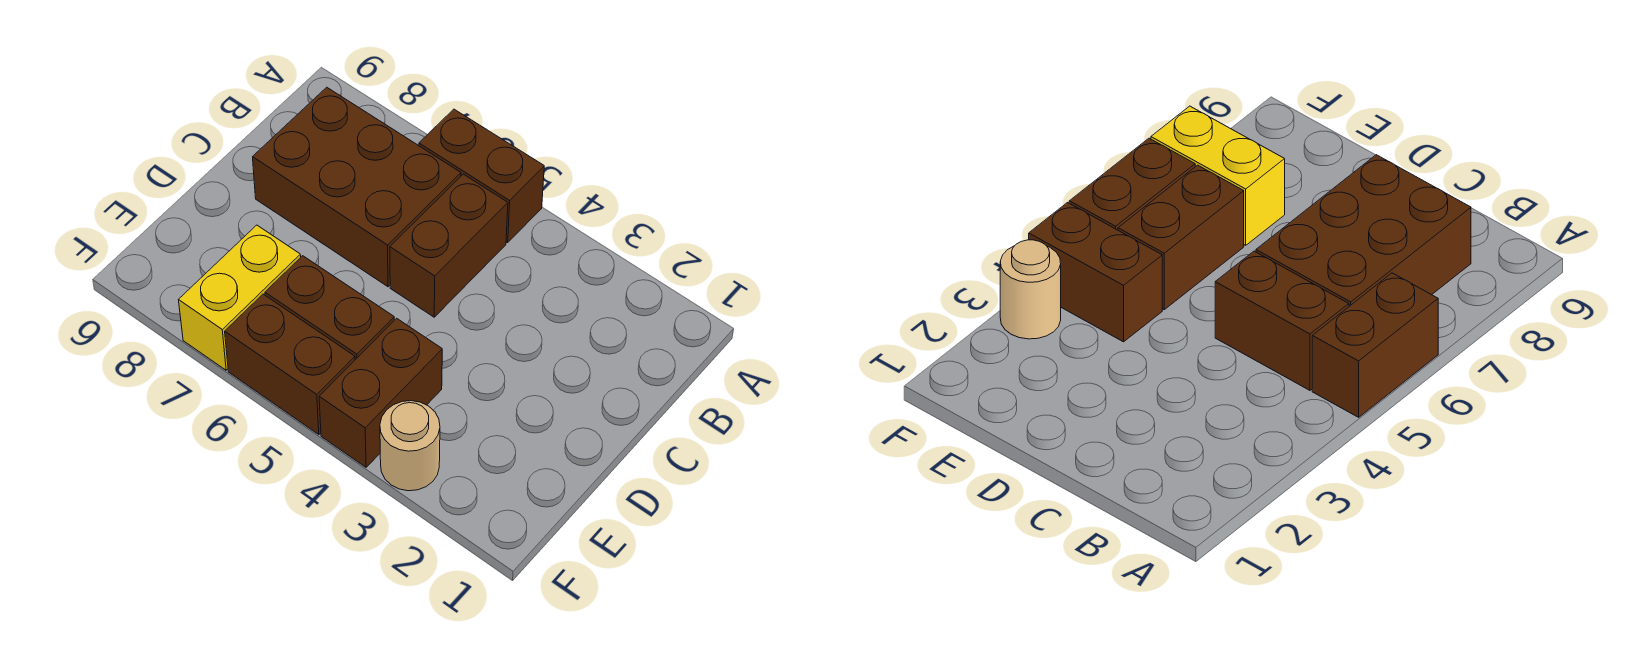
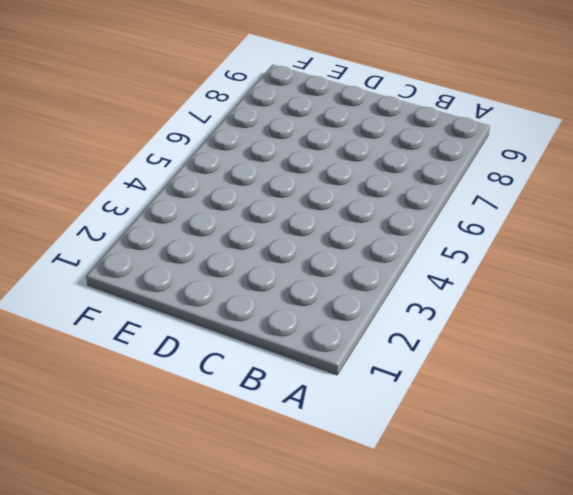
none -> brown brick A5:A6 level 1
none -> brown brick B5:C5 level 1

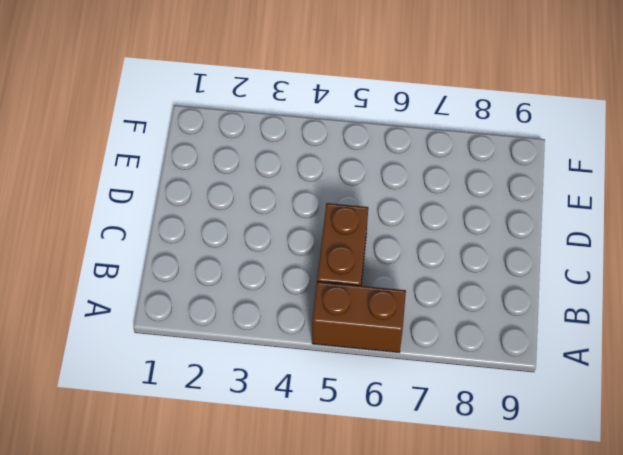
none -> brown brick B6:C8 level 1
none -> brown brick E4:F4 level 1

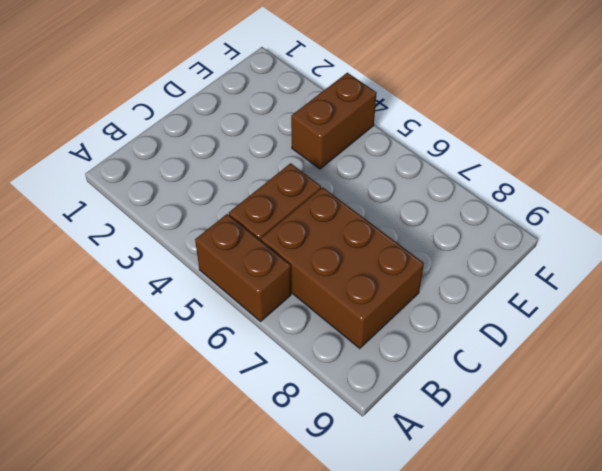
none -> brown brick E5:E6 level 1
none -> yellow brick E7:F7 level 1

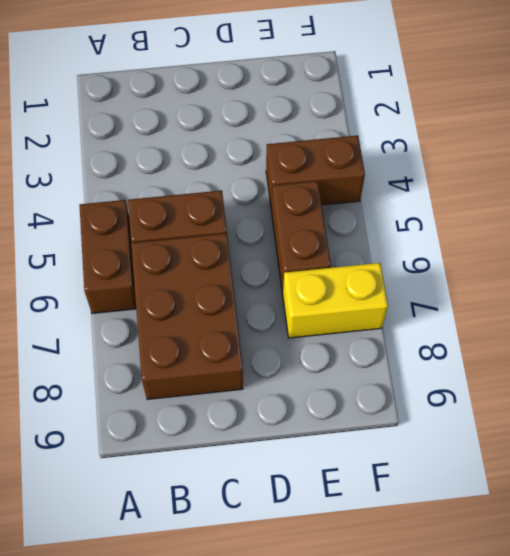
none -> tan round brick F3 level 1
none -> brown brick F5:F6 level 1

